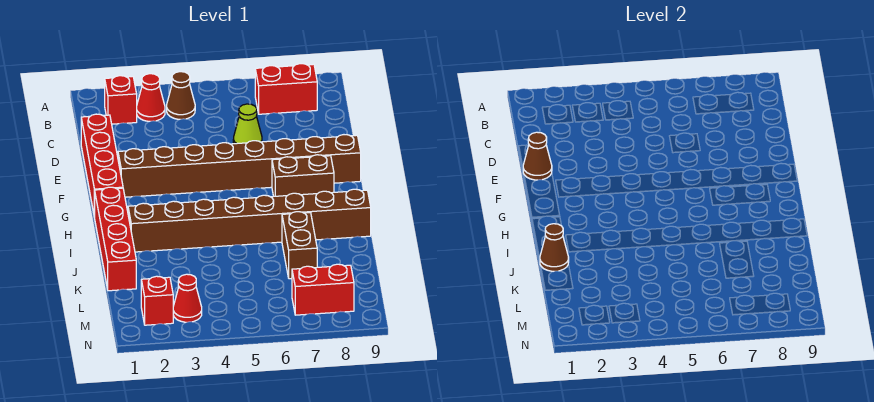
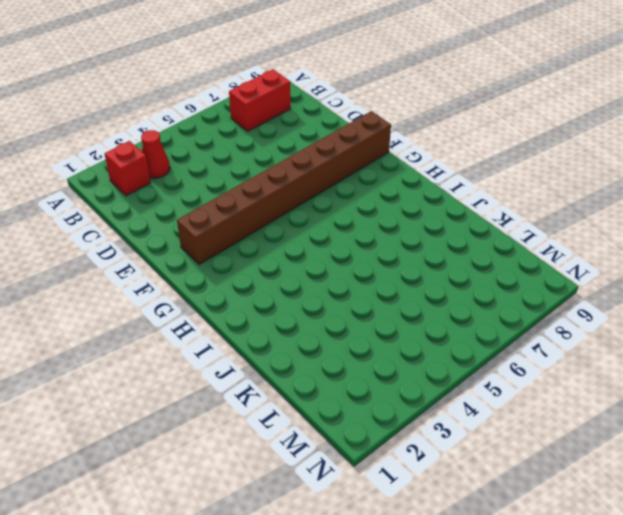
none -> brown cone B4 level 1
none -> red brick D1:G1 level 1
none -> lime cone D6 level 1

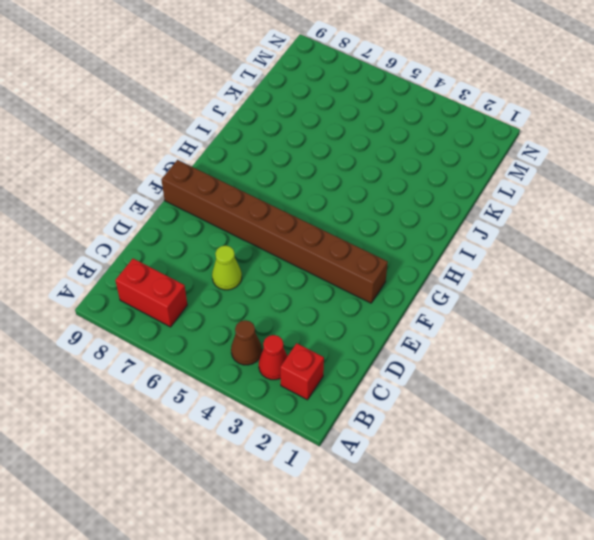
none -> red brick D1:G1 level 1
none -> brown brick G7:G8 level 1
none -> red brick H1:K1 level 1

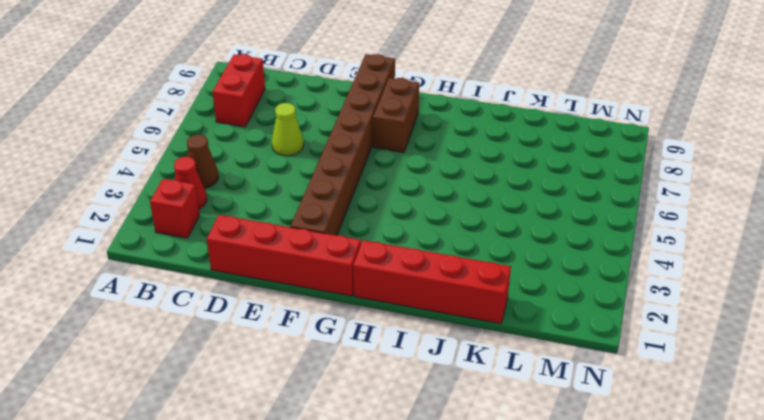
none -> brown brick I2:I9 level 1
none -> brown brick J7:K7 level 1
none -> red brick M2 level 1

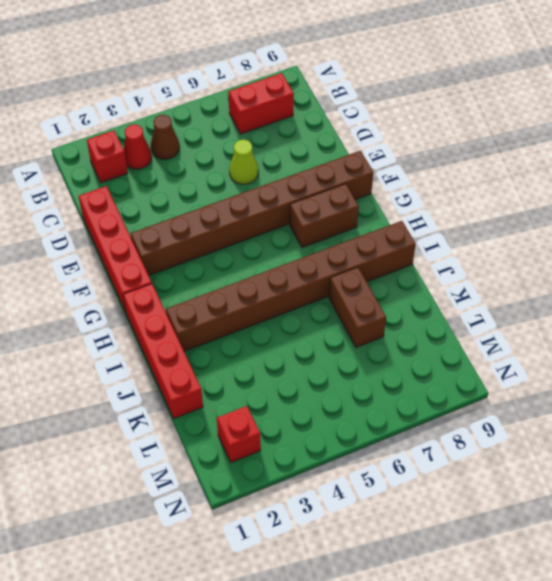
none -> red cone M3 level 1
none -> red brick M7:M8 level 1
none -> brown cone E1 level 2

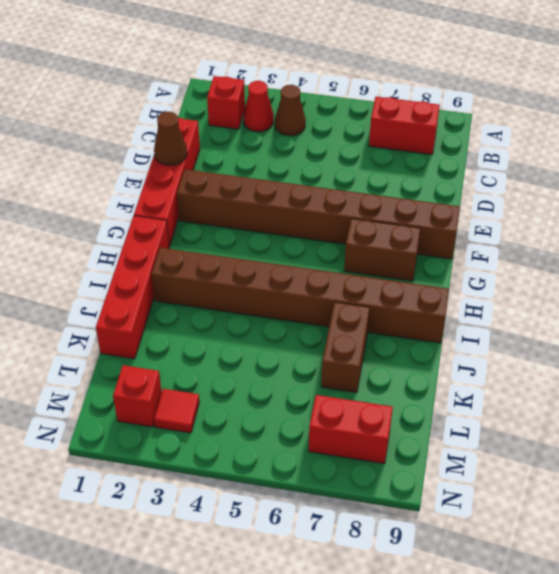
red tile M3 level 1 -> red cone M3 level 1
none -> lime cone D6 level 1
none -> brown cone J1 level 2

